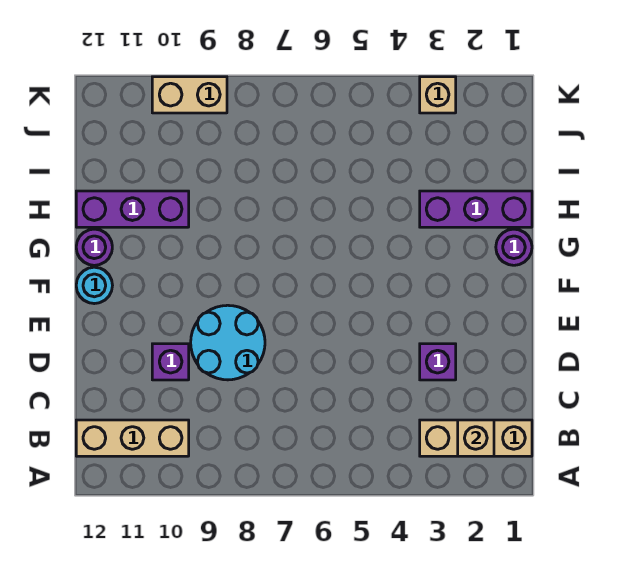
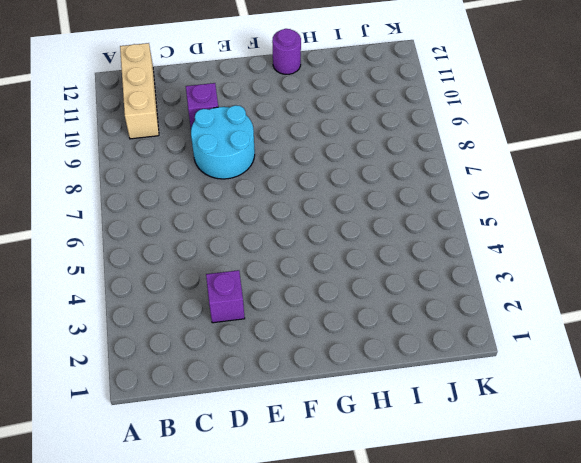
none -> tan brick B1:B3 level 1
none -> cyan round brick F12 level 1
none -> purple round brick G1 level 1

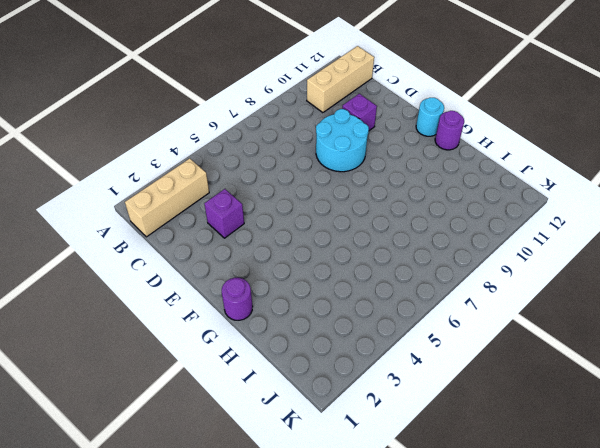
none -> purple brick H1:H3 level 1
none -> purple brick H10:H12 level 1
none -> tan brick K3 level 1

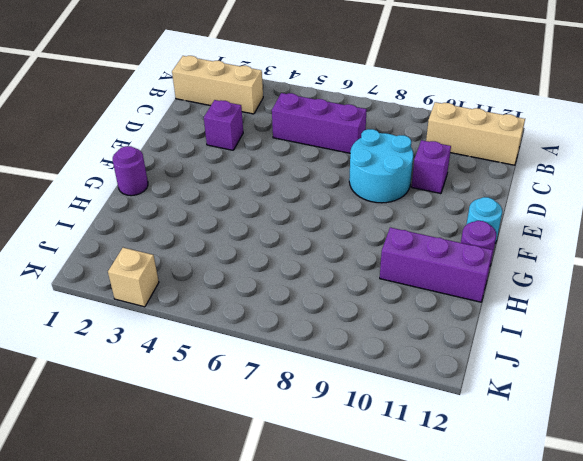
purple brick C5:C7 level 1 -> purple brick H1:H3 level 1
none -> tan brick K9:K10 level 1
none -> tan brick B2 level 2

